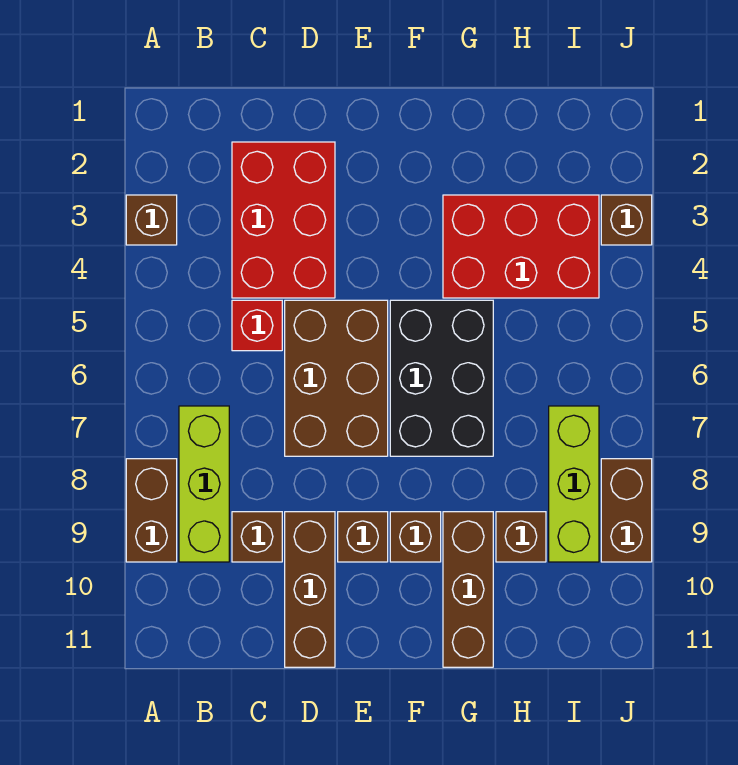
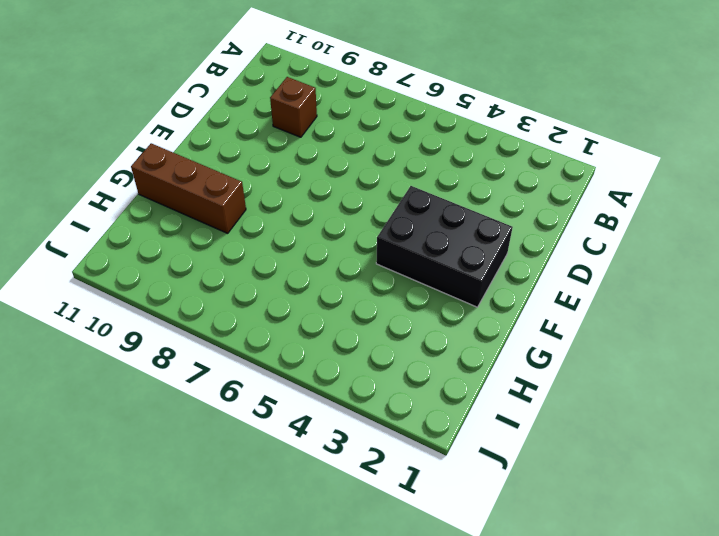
black brick E2:F4 level 1 -> black brick F5:G7 level 1
none -> brown brick A3 level 1
none -> brown brick A8:A9 level 1
none -> lime brick B7:B9 level 1

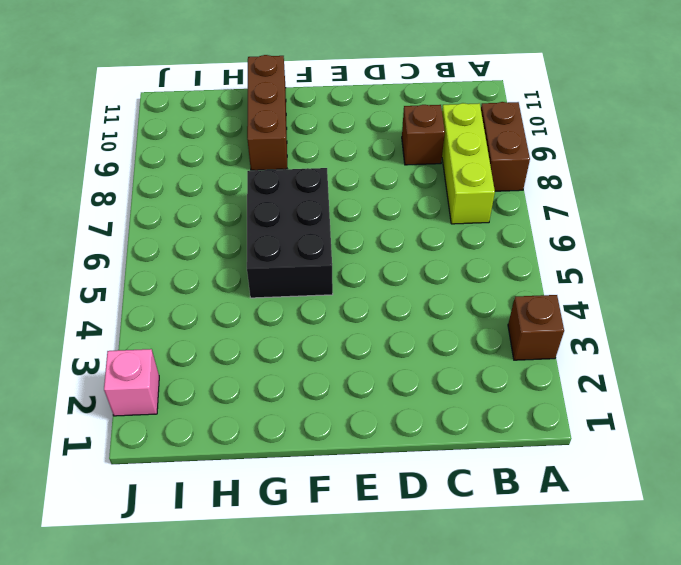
pink brick J2 level 1 -> none
none -> red brick C2:D4 level 1
none -> red brick C5 level 1
none -> brown brick D5:E7 level 1

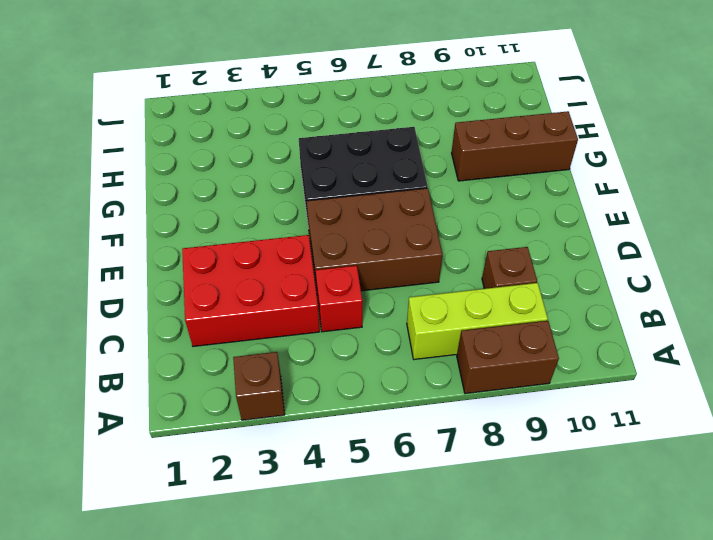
none -> brown brick D9:D11 level 1
none -> brown brick E9 level 1
none -> brown brick F9 level 1

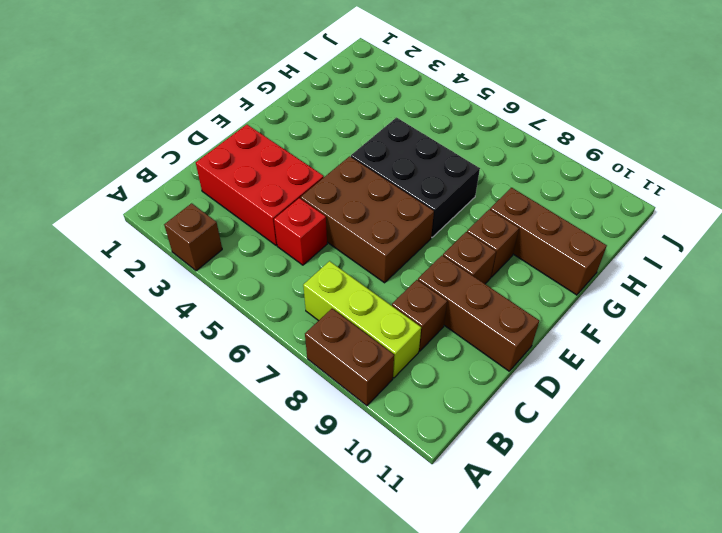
none -> red brick G3:I4 level 1
none -> brown brick H9 level 1
none -> lime brick I7:I9 level 1

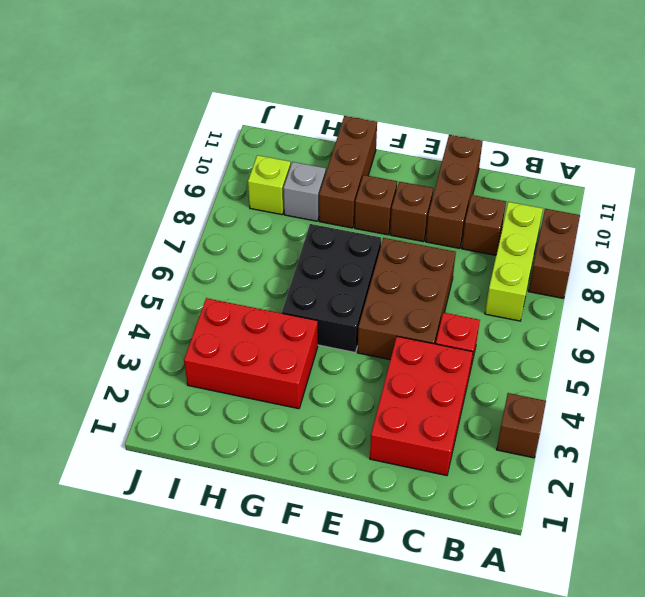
grey brick H9 level 1 -> brown brick H9 level 1
lime brick I9 level 1 -> lime brick I7:I9 level 1
none -> brown brick J3 level 1
none -> brown brick J8:J9 level 1

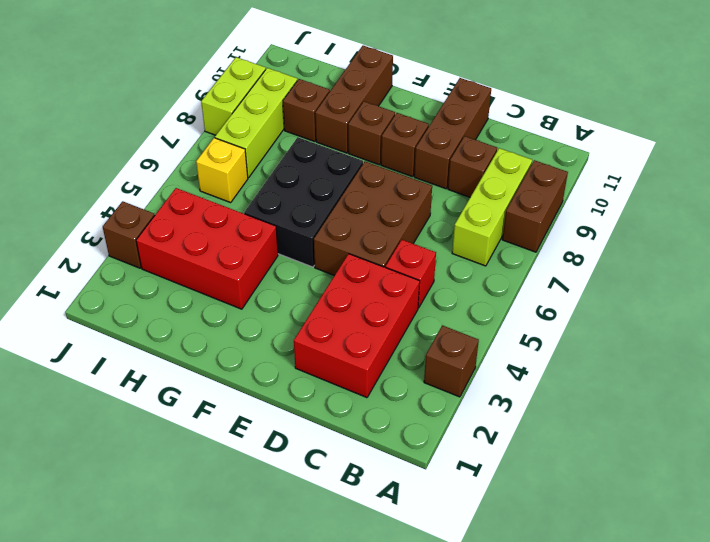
yellow brick I6 level 1 -> none
lime brick J8:J9 level 1 -> brown brick J8:J9 level 1

